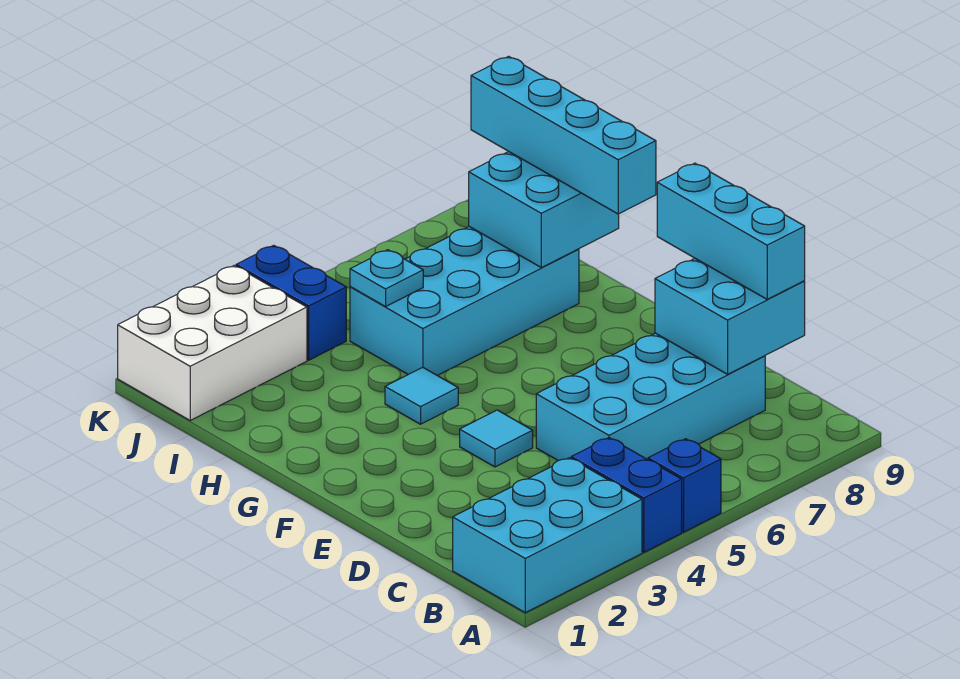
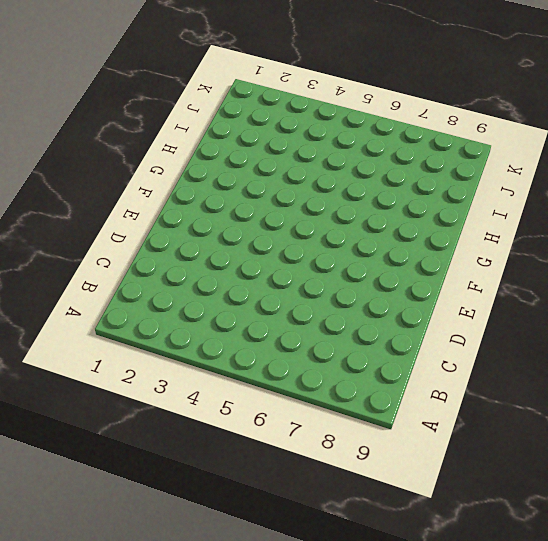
none -> cyan brick A1:B3 level 1
none -> blue brick A4:B4 level 1
none -> blue brick A5 level 1

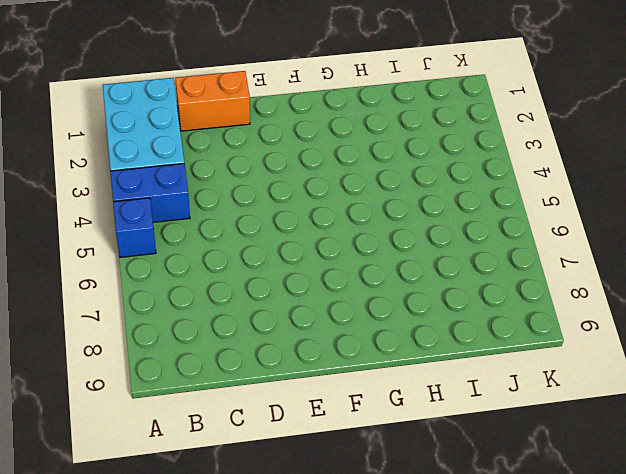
orange brick C1:D1 level 1 -> none
none -> cyan brick C5:D8 level 1
none -> cyan tile E4 level 1
none -> cyan tile G4 level 1

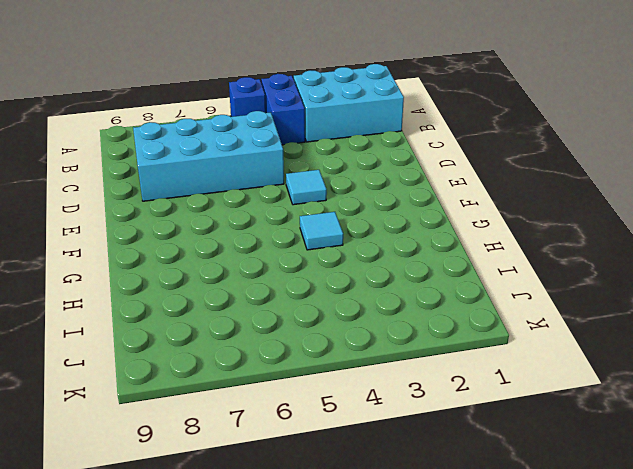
none -> cyan brick H5:I8 level 1
none -> white brick J1:K3 level 1
none -> blue brick J4:K4 level 1

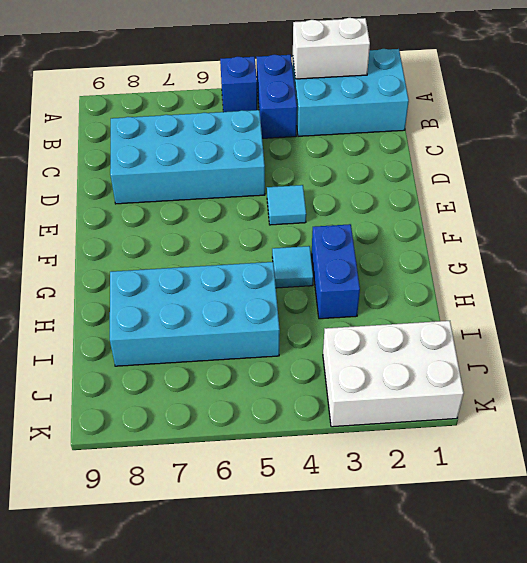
white brick A2:A3 level 2 -> none
blue brick G3:H3 level 1 -> blue brick J4:K4 level 1
none -> cyan brick C8:D9 level 2
none -> cyan brick H8:I9 level 2
none -> cyan plate I5 level 2

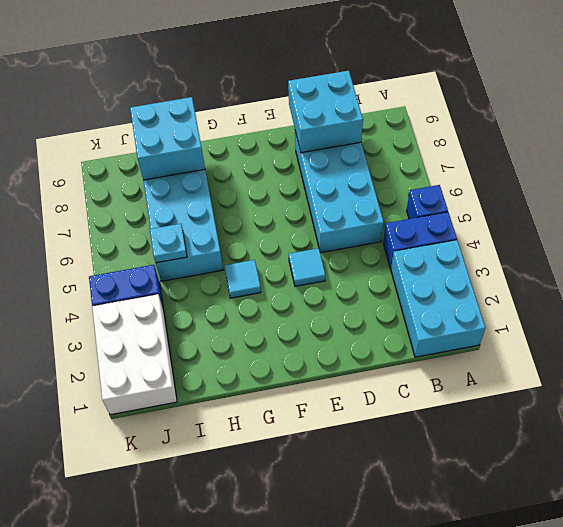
none -> cyan brick C9:E9 level 3
none -> cyan brick G9:J9 level 3

